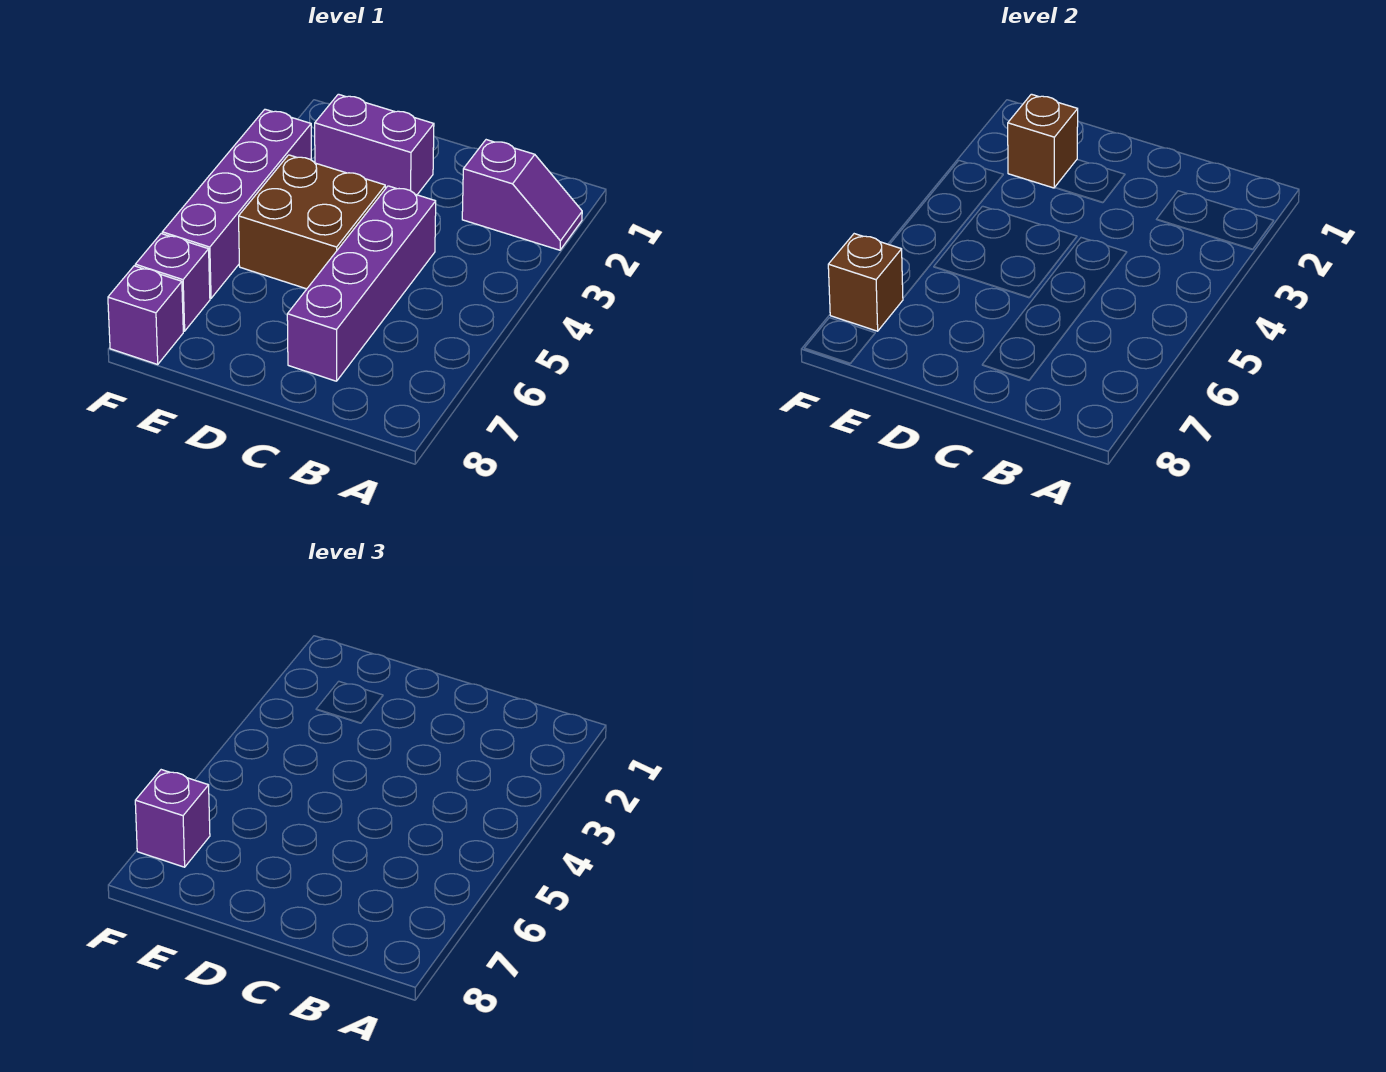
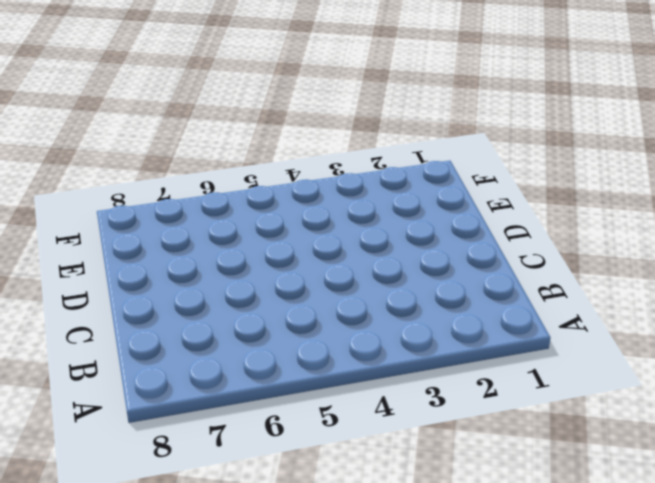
none -> purple slope A2:B2 level 1 top B
none -> purple brick C4:C7 level 1

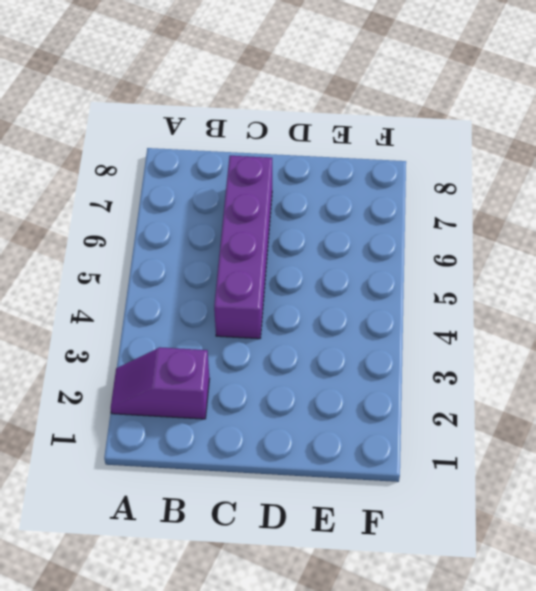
none -> purple brick D2:E2 level 1
none -> brown brick D4:E5 level 1

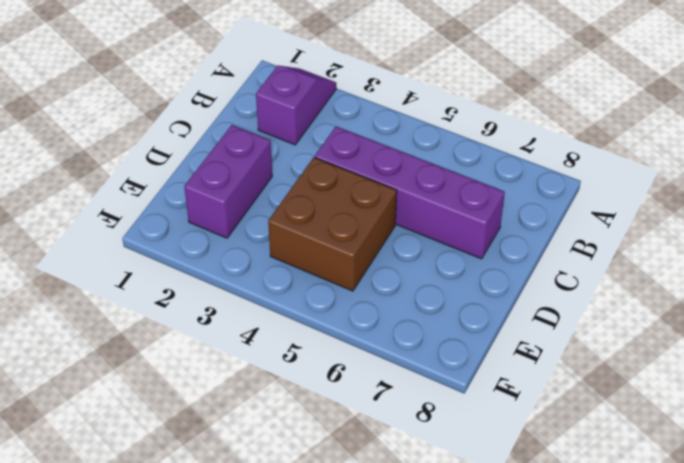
none -> purple brick F3:F6 level 1
none -> purple brick F7 level 1

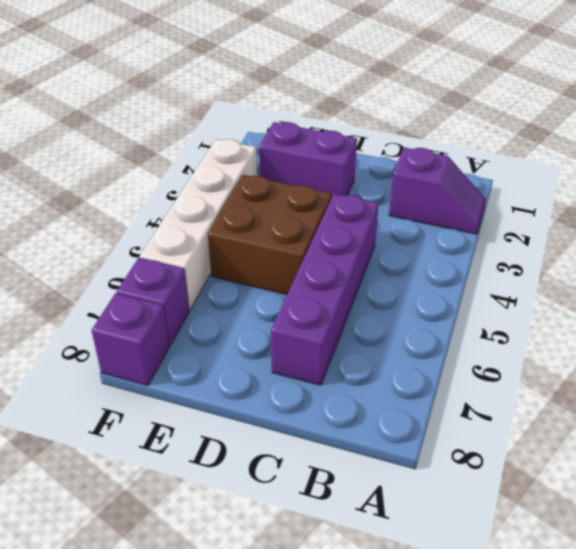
white brick F3:F6 level 1 -> purple brick F3:F6 level 1
none -> brown brick E2 level 2
none -> brown brick F7 level 2

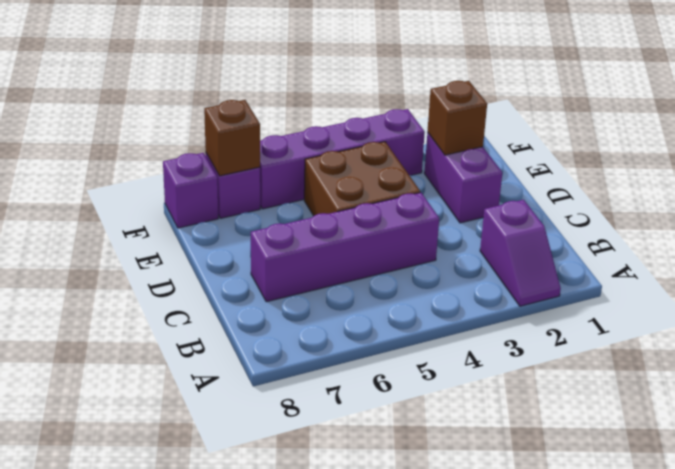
none -> purple brick F7 level 3

